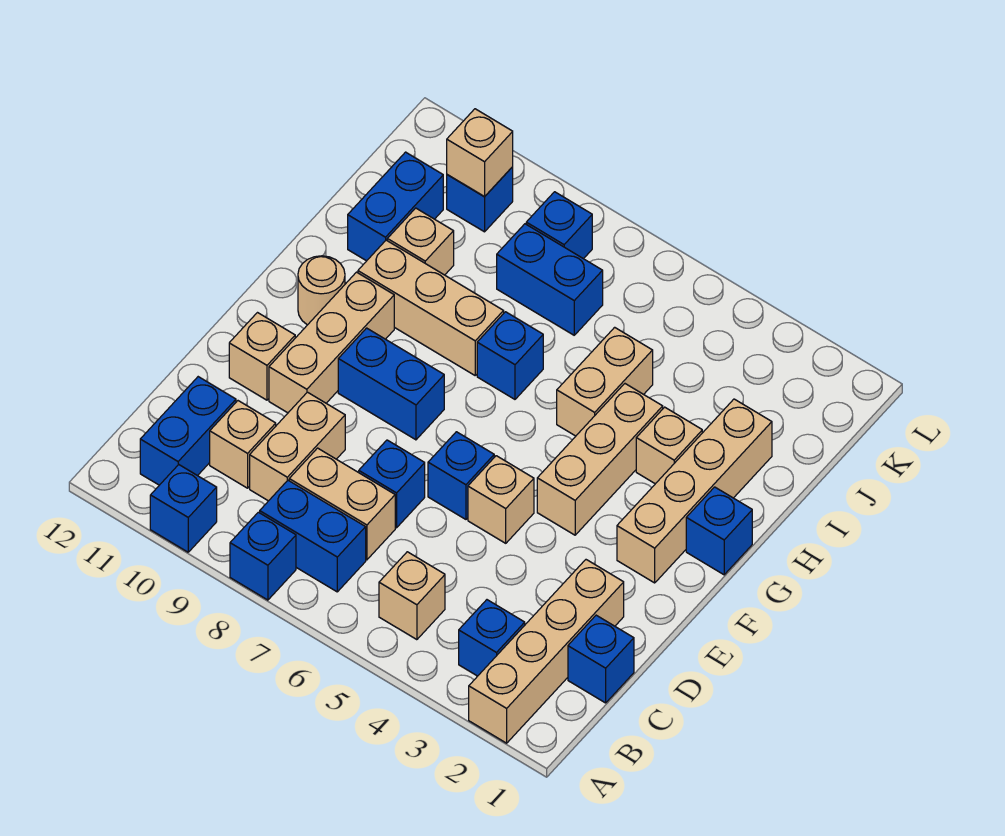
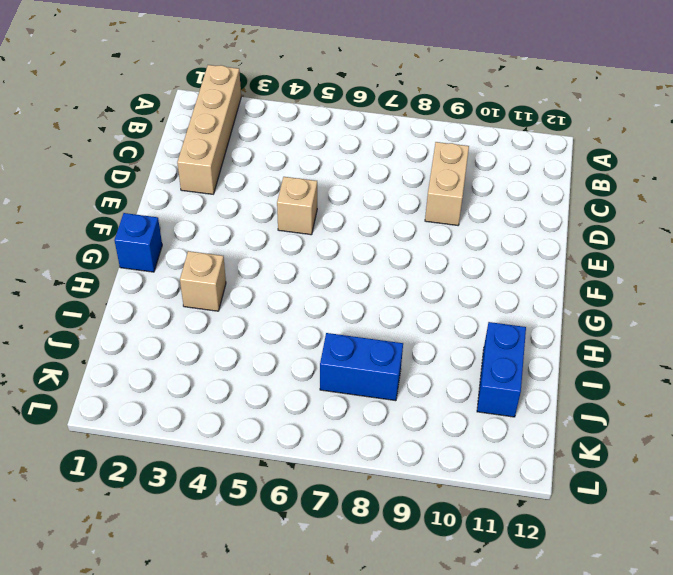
none -> blue brick A8 level 1
none -> blue brick A10 level 1
none -> blue brick B3 level 1
none -> tan brick B5 level 1

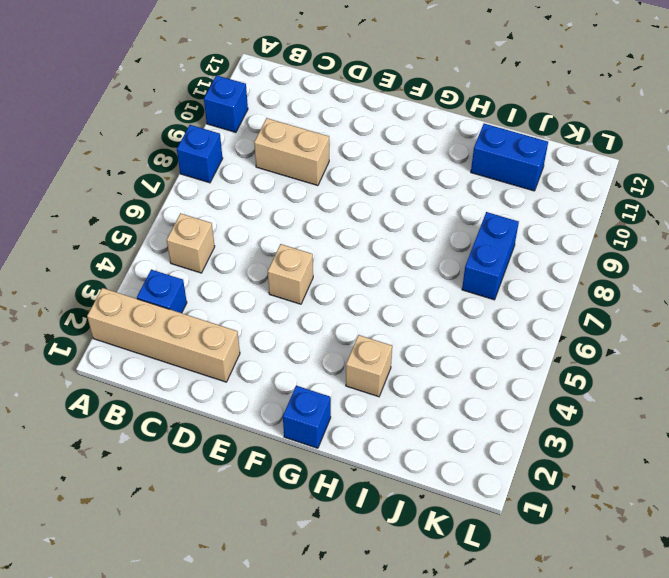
none -> blue brick B7:B8 level 1
none -> blue brick B11:C11 level 1
none -> blue brick C1 level 1
none -> tan brick C7:C8 level 1

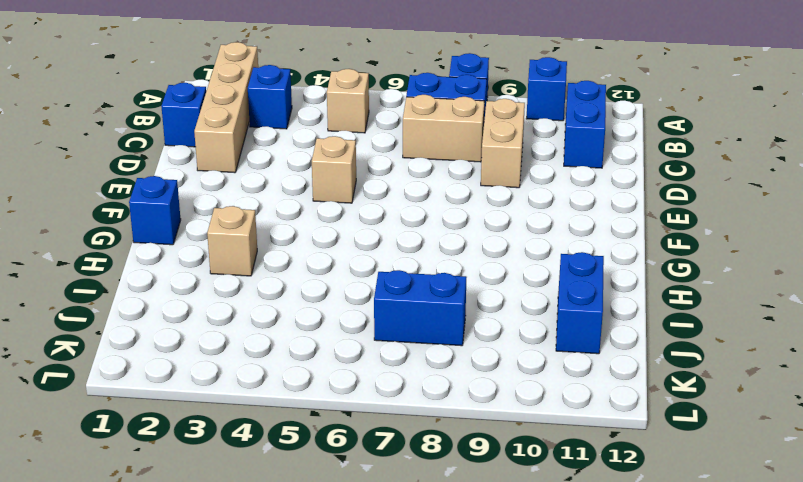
none -> tan brick C10 level 1
none -> blue brick D7 level 1
none -> blue brick E6 level 1
none -> tan brick E10:G10 level 1

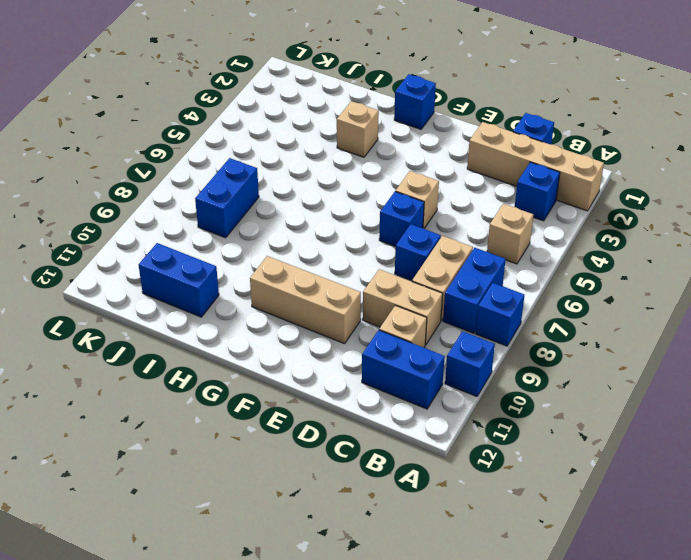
none -> tan brick E11 level 1
none -> tan brick F2:I2 level 1
none -> tan brick F4:H4 level 1
none -> blue brick F8:F9 level 1

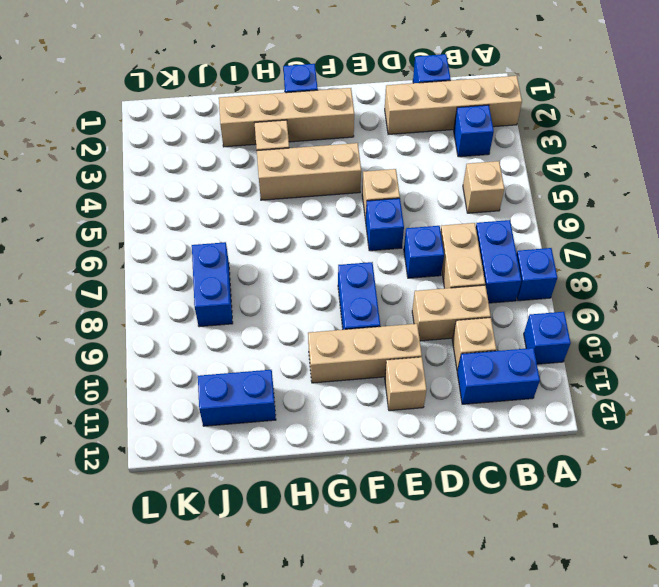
none -> tan round brick G11 level 1
none -> tan brick H5:I5 level 1
none -> blue brick H7 level 1
none -> tan brick H8:H10 level 1

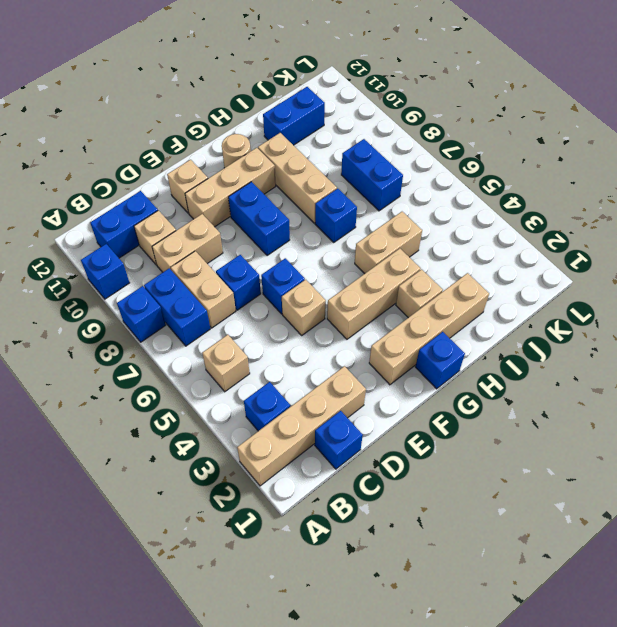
none -> tan brick I10 level 1
none -> blue brick K8 level 1
none -> blue brick K10 level 1
none -> tan brick K10 level 2

